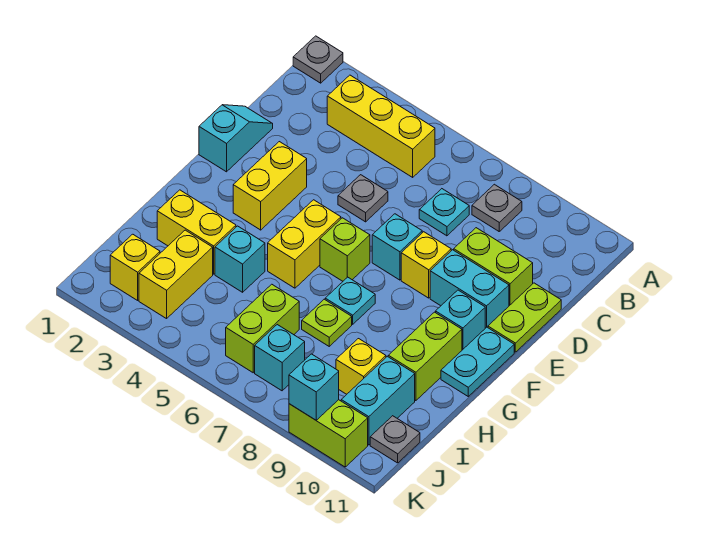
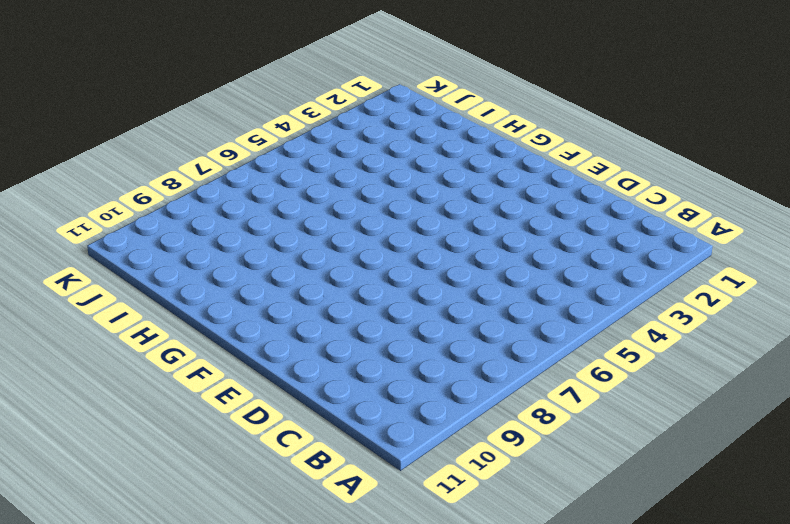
none -> grey plate A1 level 1
none -> yellow brick B3:B5 level 1
none -> grey plate B8 level 1
none -> cyan plate C7 level 1

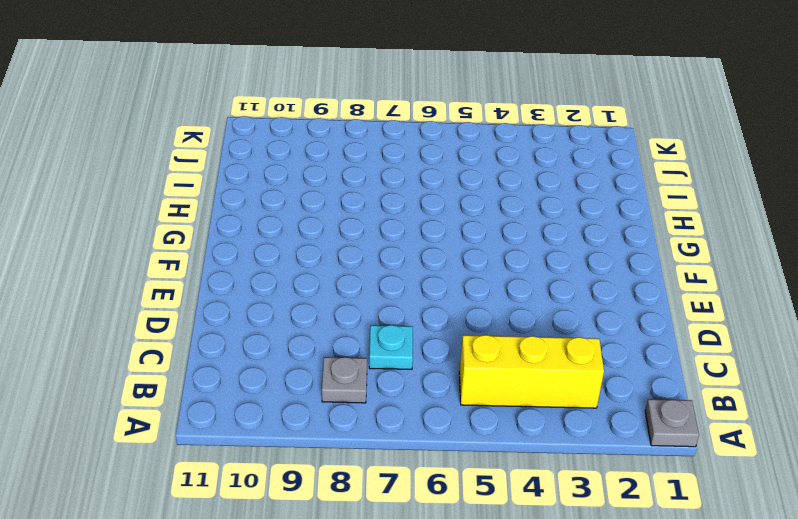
none -> cyan slope D1:E1 level 1 top E
none -> grey plate D5 level 1
none -> lime brick D9:D10 level 1
none -> lime plate D11:E11 level 1

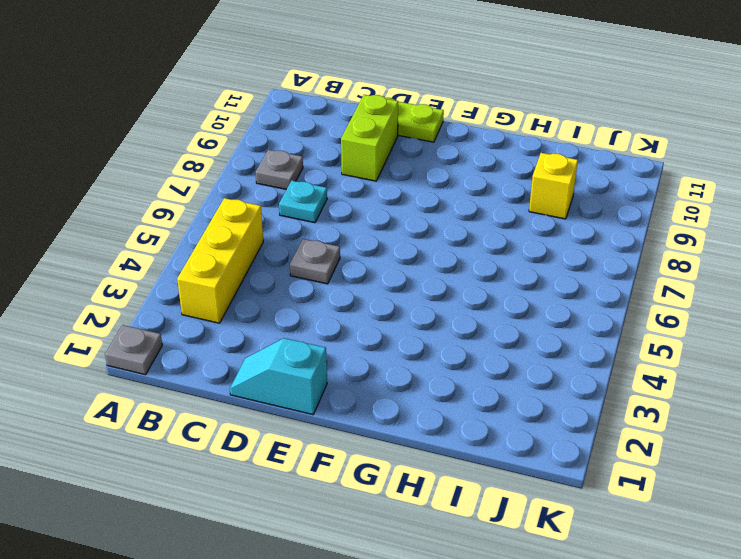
none -> yellow brick E3:F3 level 1
none -> cyan brick E7 level 1
none -> yellow brick E8 level 1
none -> cyan brick E9:E10 level 1

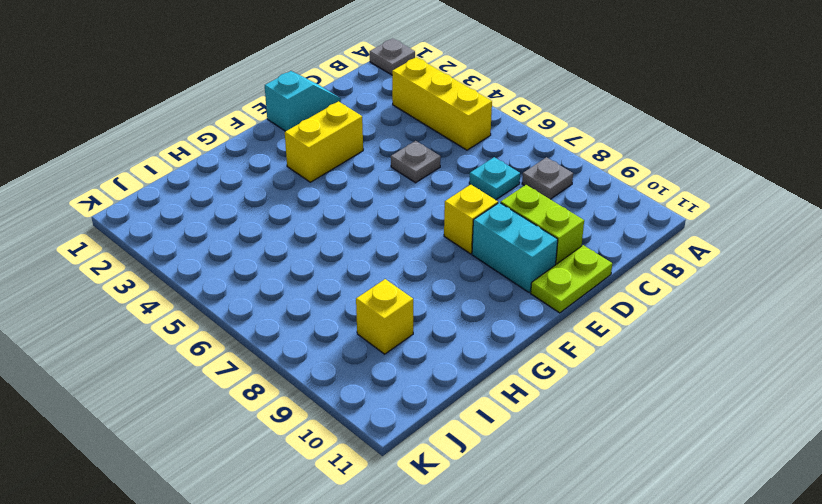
none -> cyan brick E7 level 1
none -> yellow brick F5:G5 level 1
none -> lime brick F6 level 1
none -> cyan brick F10 level 1

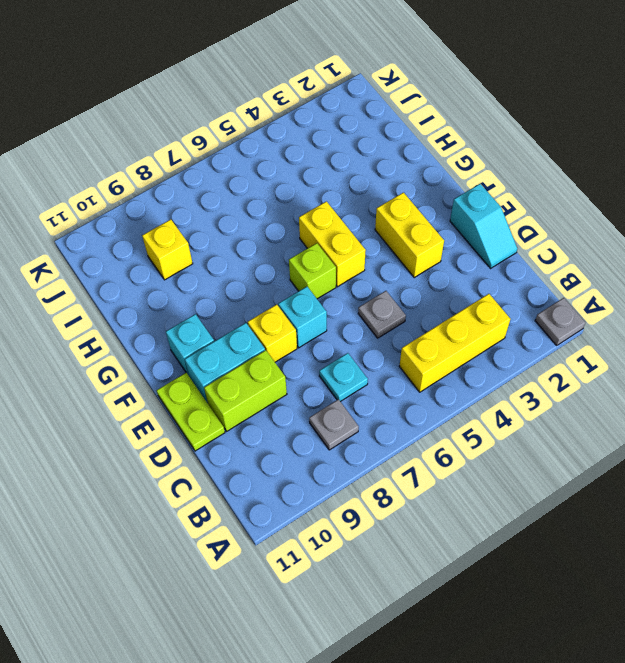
none -> cyan plate F11:G11 level 1
none -> cyan plate G7 level 1
none -> lime brick G10:H10 level 1
none -> yellow brick H2:H3 level 1

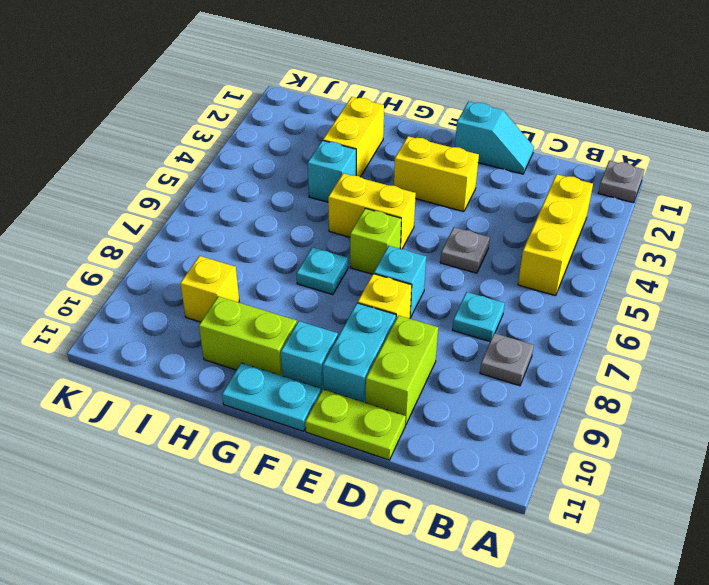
none -> lime plate H7 level 1
none -> yellow brick I3:J3 level 1
none -> lime brick I6:J6 level 1
none -> cyan brick I10:J10 level 1

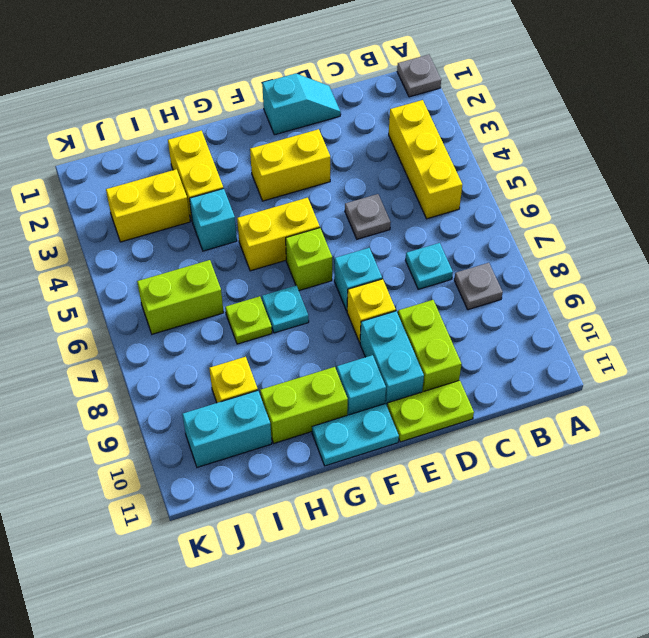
none -> yellow brick J2 level 1
none -> cyan brick J7 level 1
none -> grey plate J11 level 1
none -> lime brick K9:K10 level 1

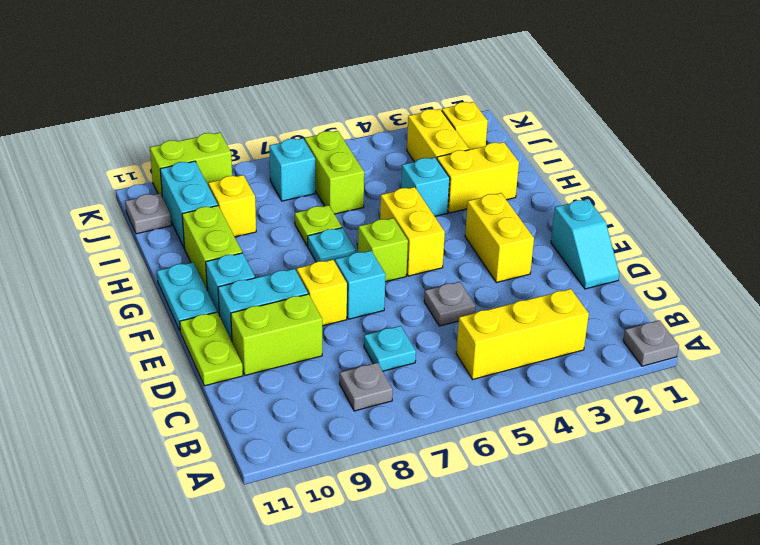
none -> cyan brick K9 level 2

